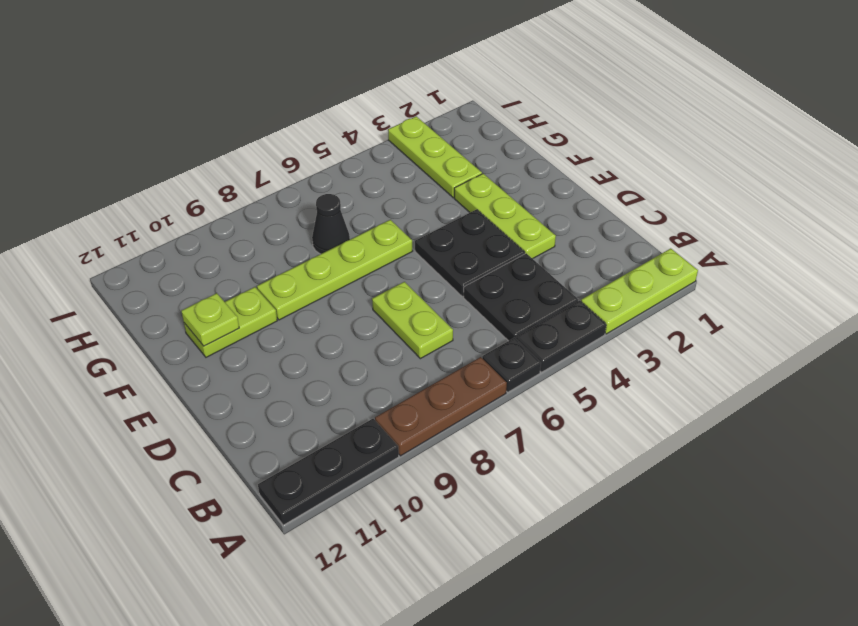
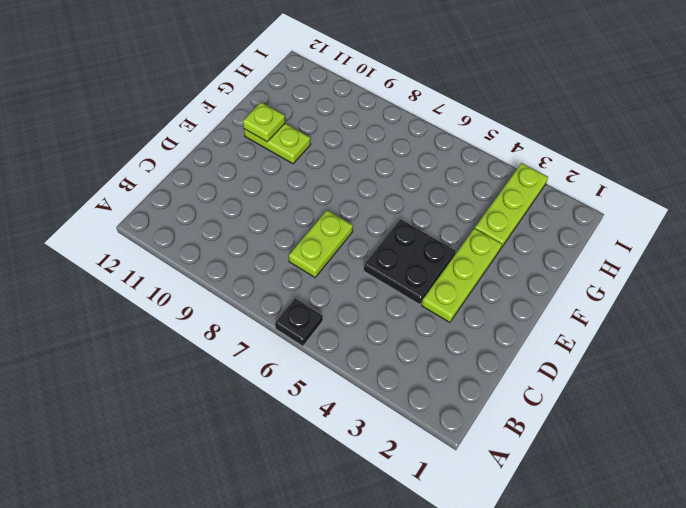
none -> lime plate A1:A3 level 1
none -> black plate A4:A5 level 1
none -> brown plate A7:A9 level 1

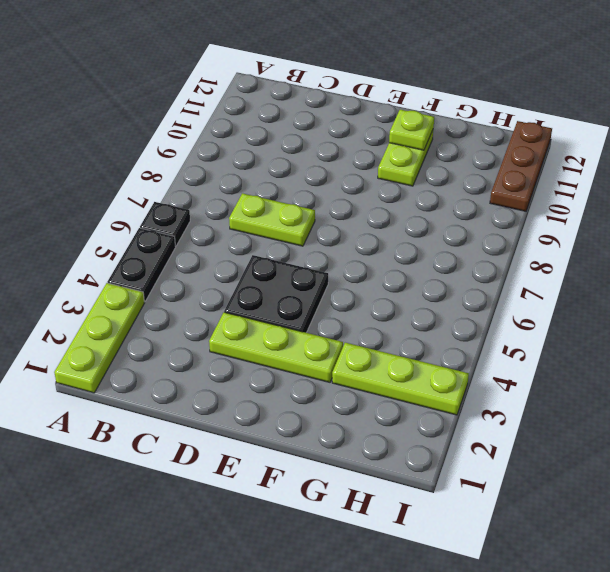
brown plate I10:I12 level 1 -> brown plate A7:A9 level 1
none -> black plate A10:A12 level 1
none -> black plate B4:C5 level 1
none -> lime plate F6:F9 level 1

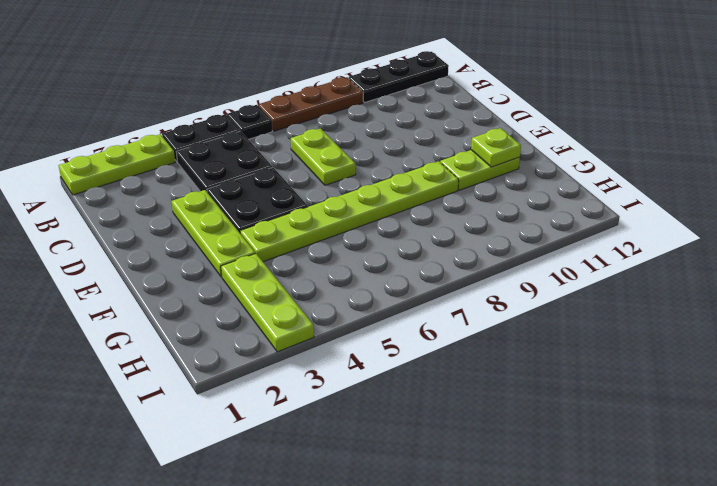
lime plate F4:F9 level 1 -> lime plate F6:F9 level 1
none -> black cone G7 level 1

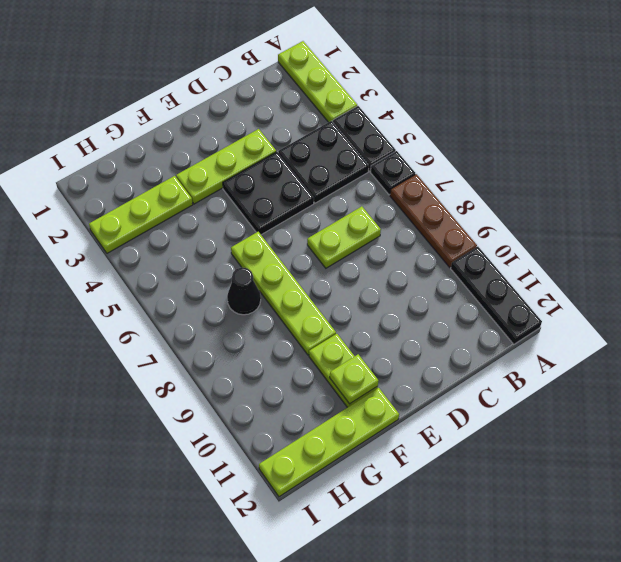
lime plate F12:I12 level 1 -> none

